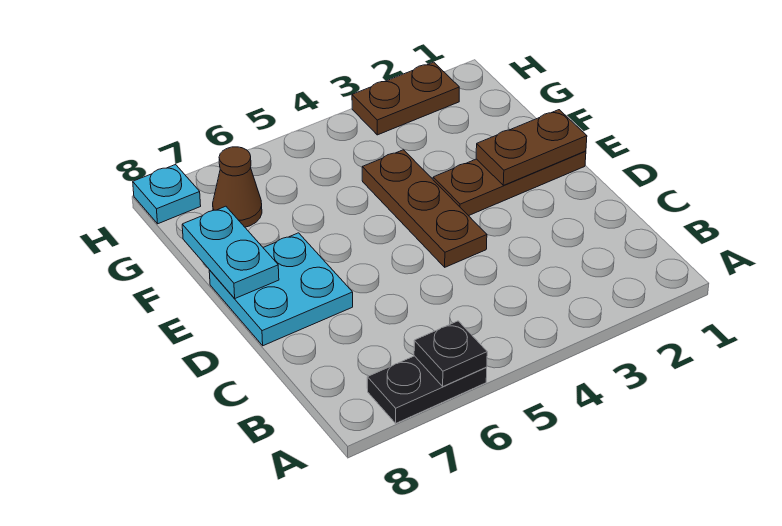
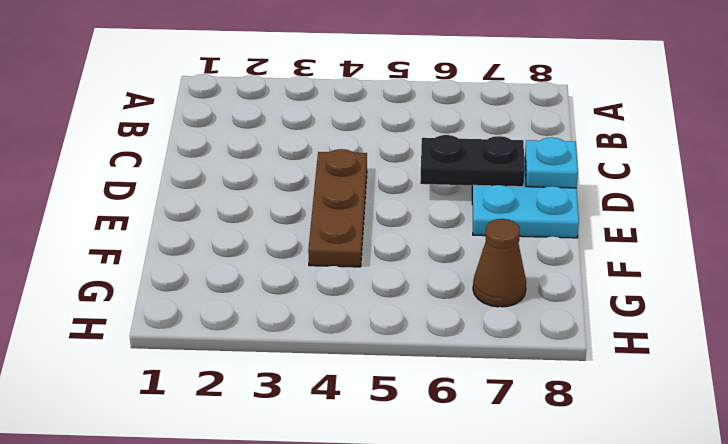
black plate D6:D7 level 2 -> black plate A6:A7 level 1
cyan plate D8 level 2 -> cyan plate H8 level 1
none -> brown plate E1:E3 level 1
none -> brown plate H2:H3 level 1

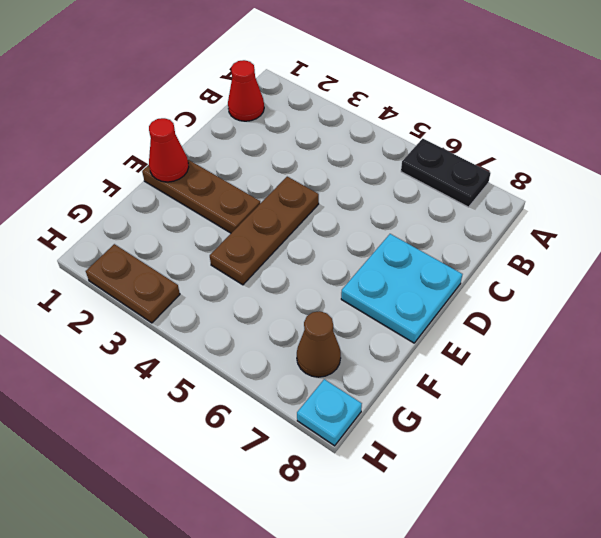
red cone B1 level 1 -> none
red cone E1 level 2 -> brown plate E1:E2 level 2
none -> black plate A6 level 2
none -> cyan plate E8:F8 level 2

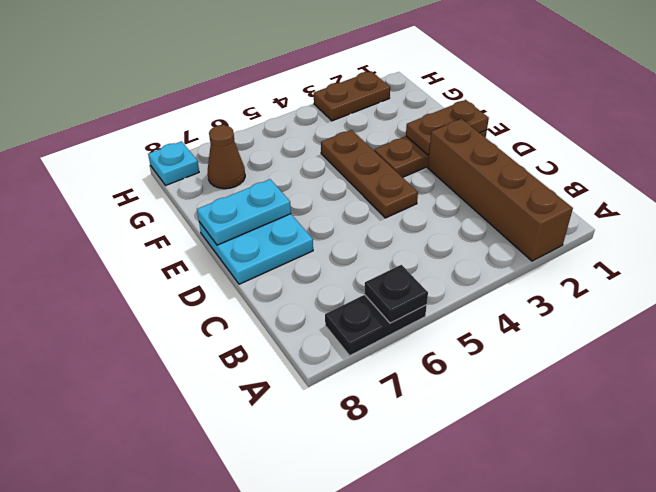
brown brick A2:D2 level 1 -> none
cyan plate E7:E8 level 2 -> cyan plate E8:F8 level 2

